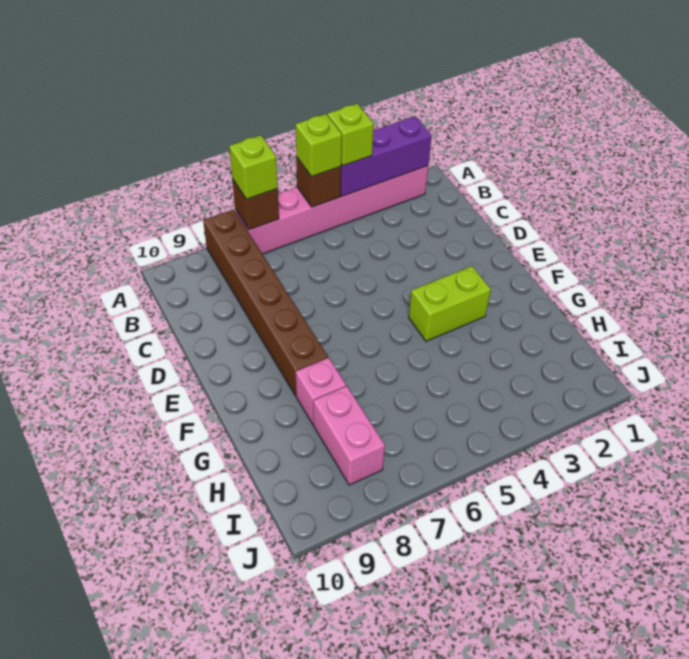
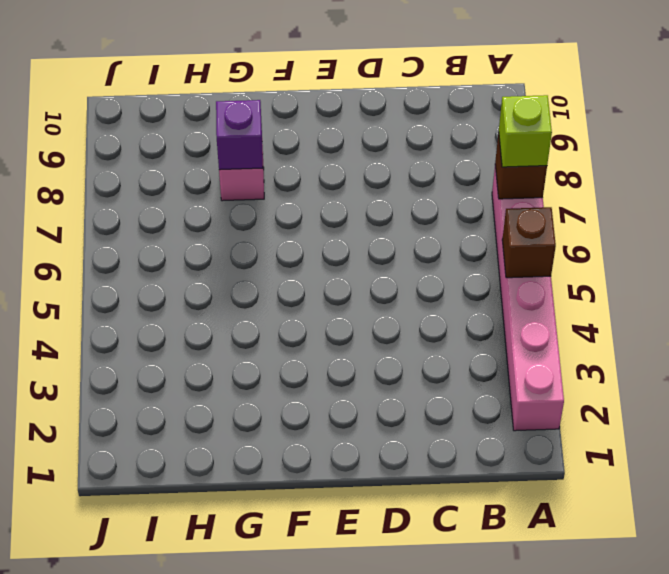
purple brick G8 level 2 -> none
none -> brown brick A8:F8 level 1
none -> lime brick F3:F4 level 1

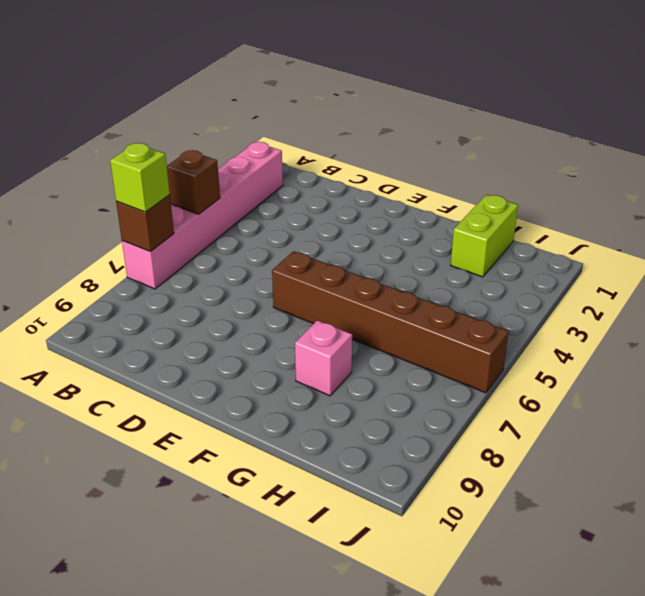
brown brick E6:J6 level 1 -> brown brick A8:F8 level 1
lime brick H1:H2 level 1 -> lime brick F3:F4 level 1
none -> pink brick H8:I8 level 1
none -> purple brick A2:A4 level 2

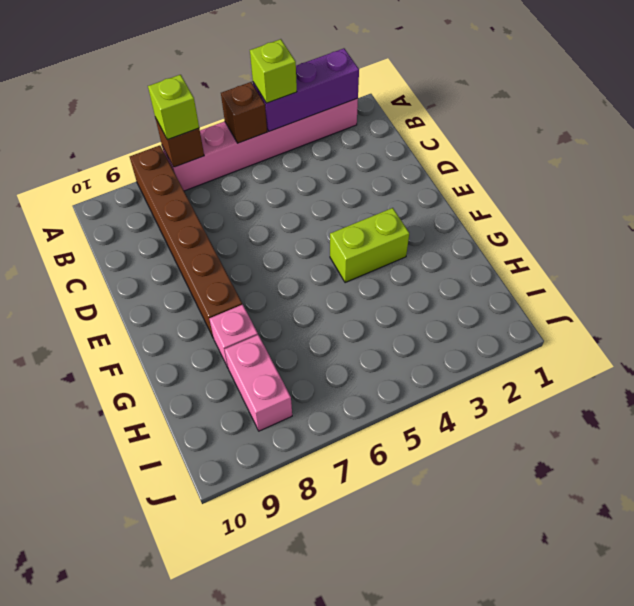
none -> lime brick A5 level 3

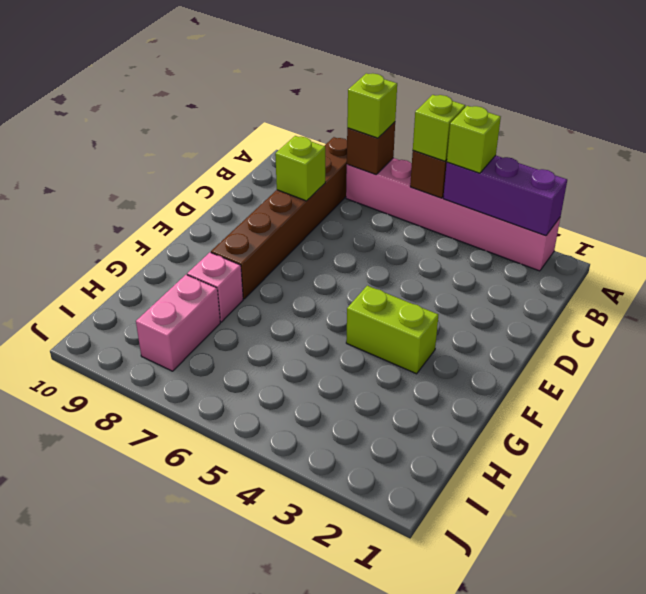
lime brick C8 level 2 -> none

